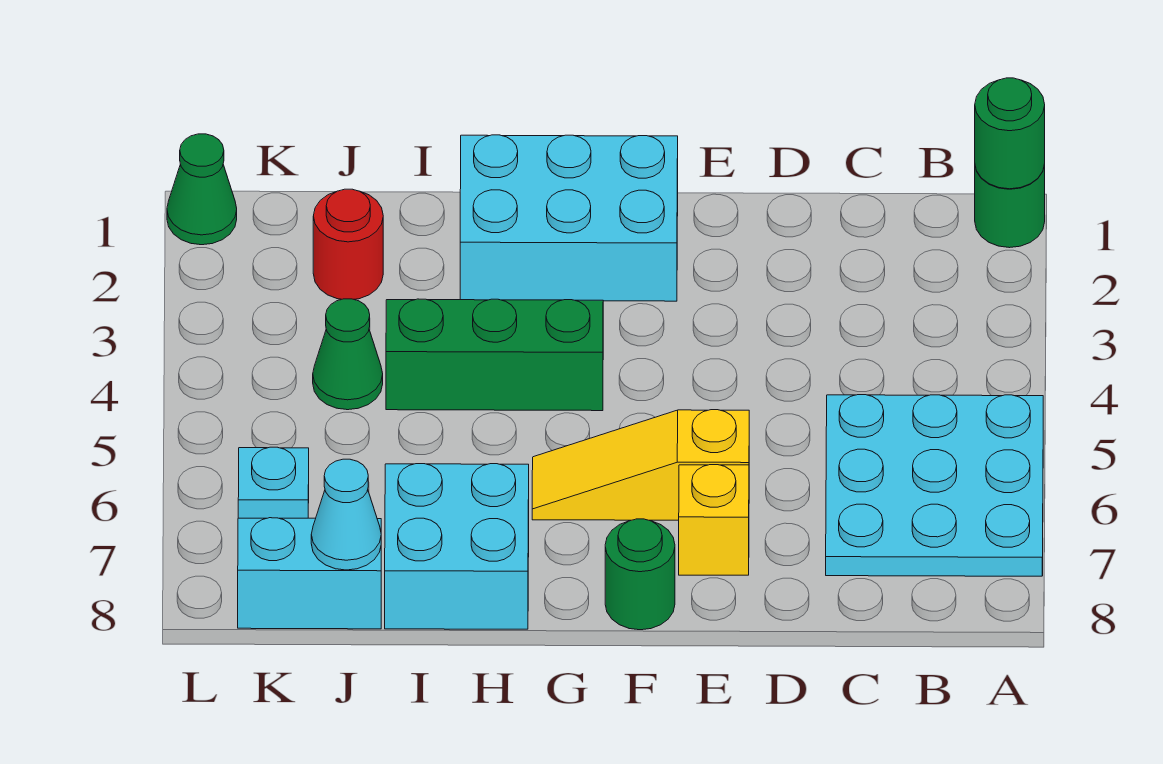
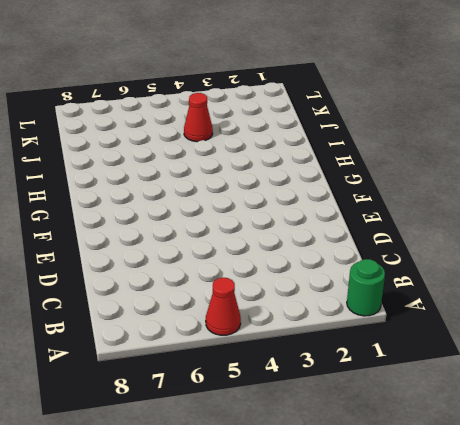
red cone A5 level 1 -> cyan plate A5:C7 level 1
red cone J4 level 1 -> green cone J4 level 1
none -> yellow slope E6:G6 level 1 top E
none -> yellow brick E7 level 1
none -> cyan brick F1:H2 level 1

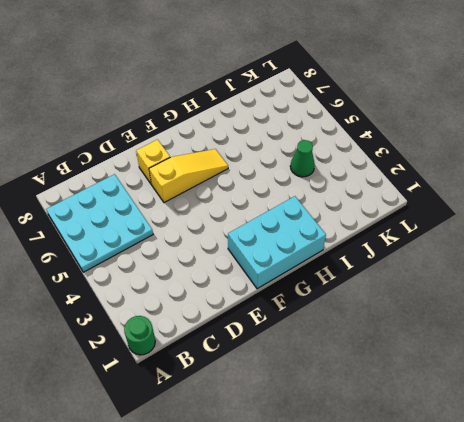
none -> green round brick F8 level 1
none -> green brick G4:I4 level 1
none -> cyan brick H7:I8 level 1

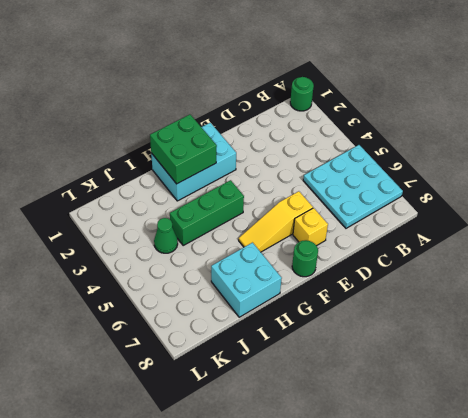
green brick G1:H2 level 2 -> none
none -> red round brick J2 level 1
none -> cyan brick J8:K8 level 1
none -> cyan plate K6 level 1

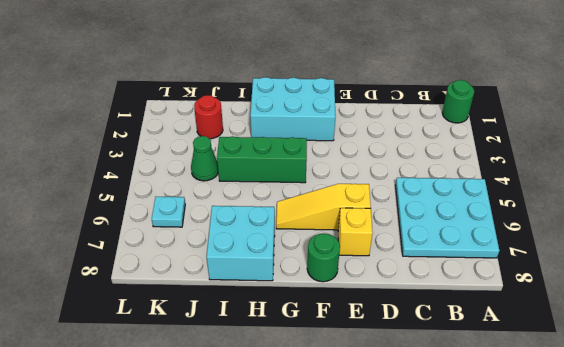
none -> cyan brick J8:K8 level 1
none -> green cone L1 level 1
none -> green round brick A1 level 2

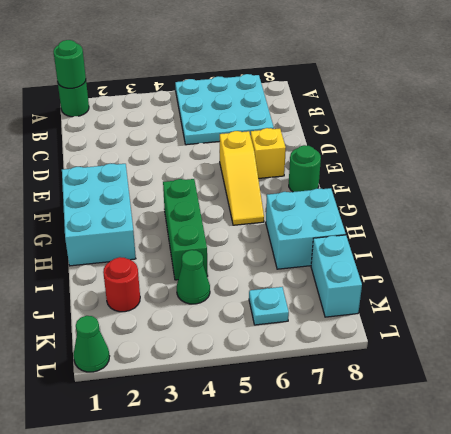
none -> cyan cone J8 level 2

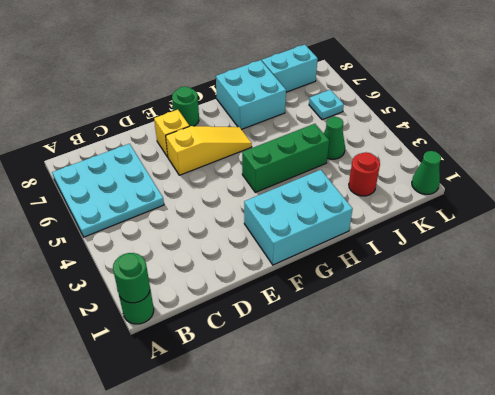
none -> cyan cone J8 level 2

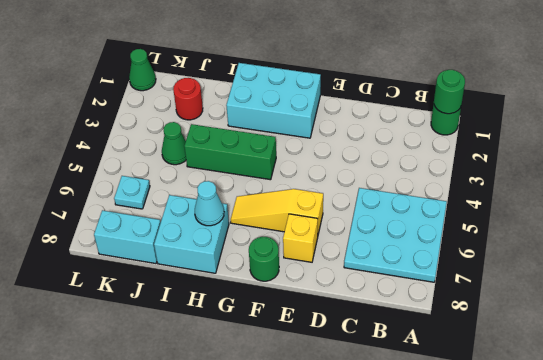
cyan cone H7 level 2 -> cyan cone J8 level 2

